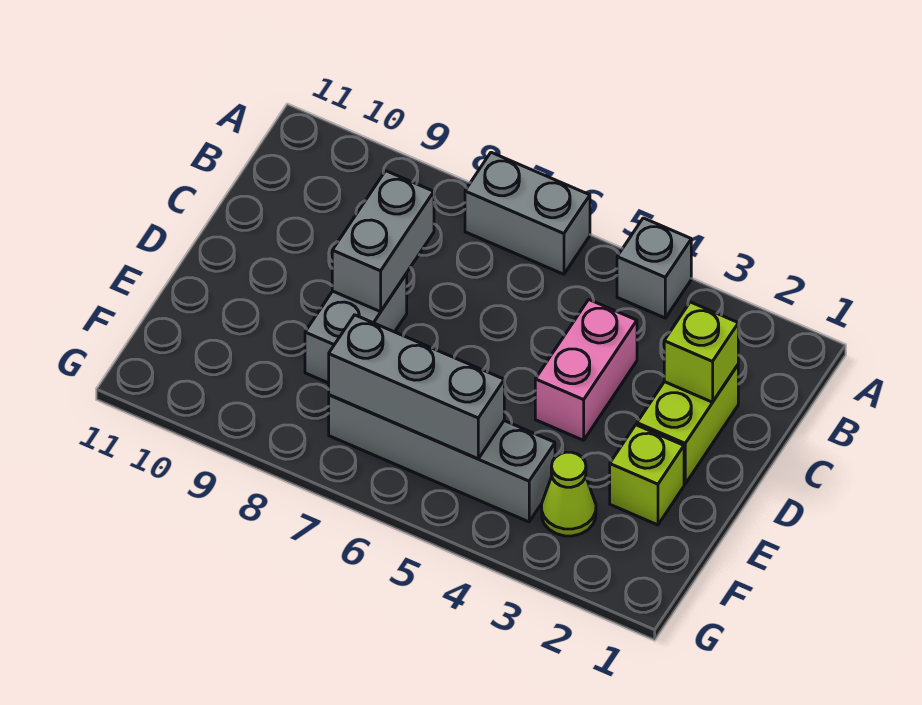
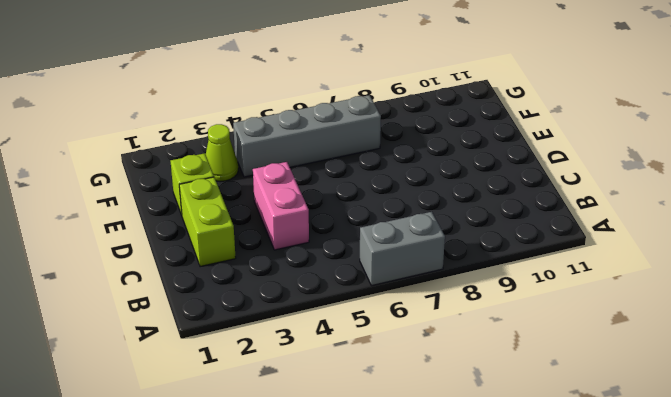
none -> grey brick A4 level 1
none -> grey brick D8:E8 level 1

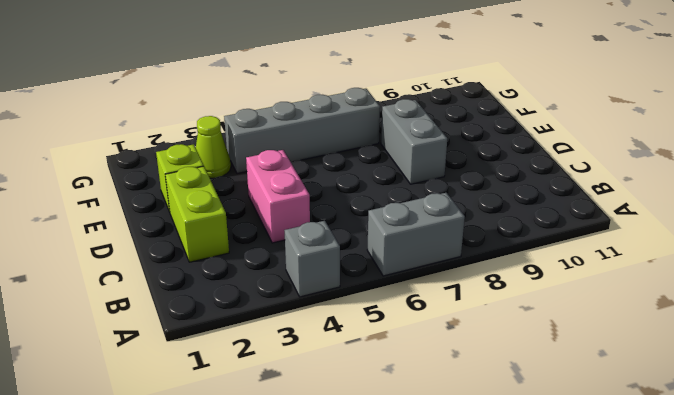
none -> lime brick C2 level 2
none -> grey brick C8:D8 level 2

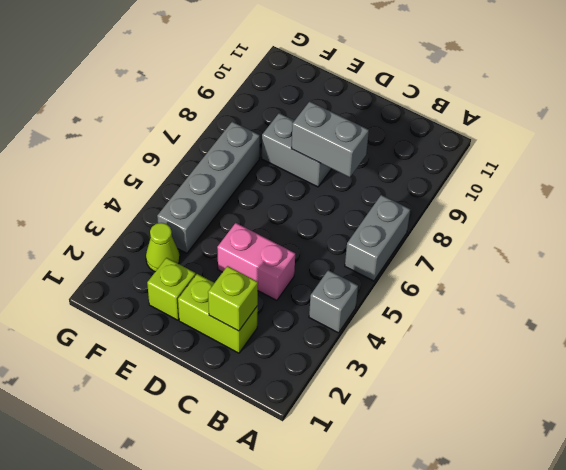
none -> grey brick F5:F7 level 2

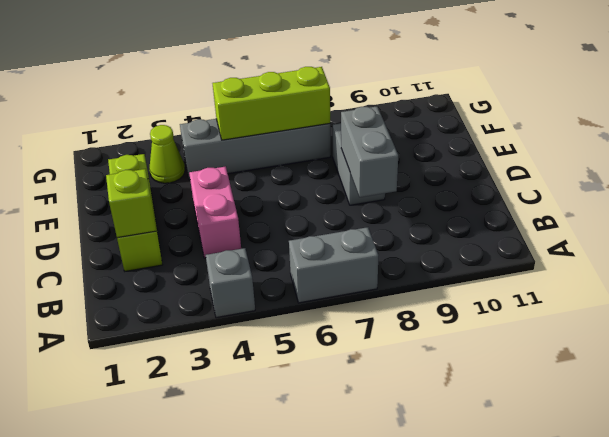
lime brick F5:F7 level 2 -> grey brick F5:F7 level 2

